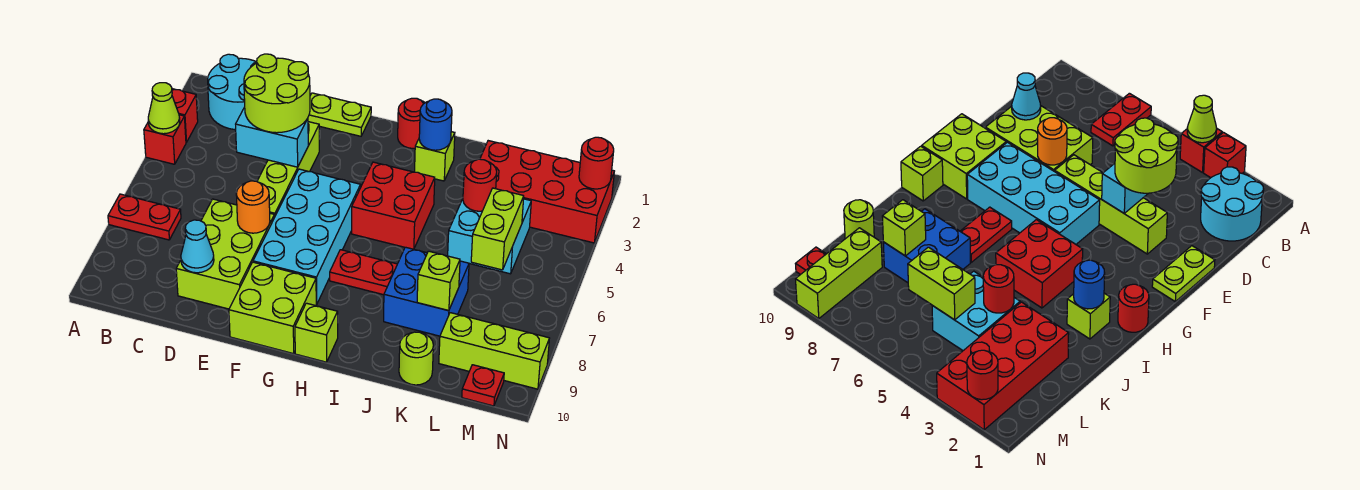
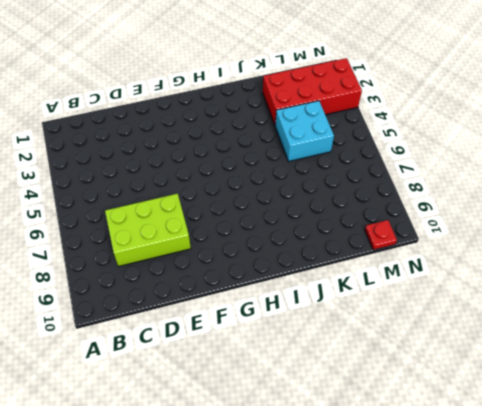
lime brick C7:E8 level 1 -> lime brick D7:E9 level 1
none -> red brick A3 level 1
none -> red brick A4 level 1
none -> red plate A7:B7 level 1
none -> cyan round brick B1:C2 level 1

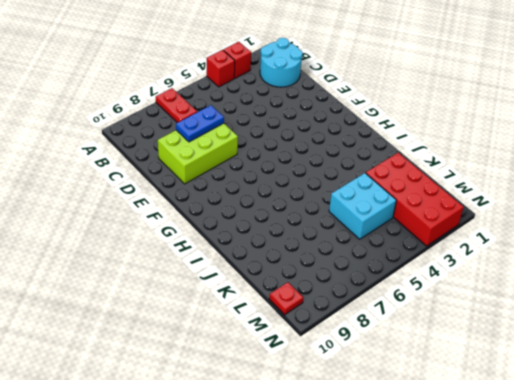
blue plate D7:D8 level 2 -> none
none -> lime plate E1:F1 level 1
none -> lime brick E3:E6 level 1
none -> cyan brick F5:G8 level 1
none -> lime brick F9:G10 level 1

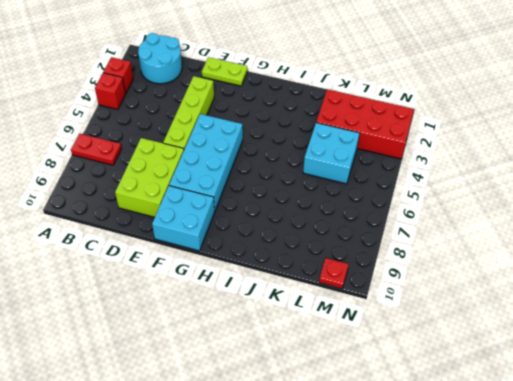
cyan brick F9:G10 level 1 -> lime brick F9:G10 level 1
none -> red round brick H1 level 1
none -> red brick H4:I5 level 1
none -> red plate H7:I7 level 1
none -> lime brick H10 level 1

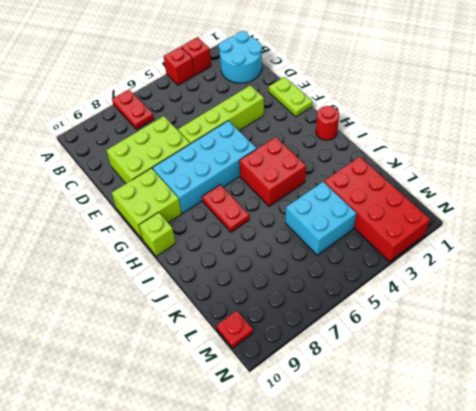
none -> lime brick I2 level 1
none -> blue brick J7:K8 level 1
none -> lime round brick K10 level 1
none -> lime brick L9:N9 level 1

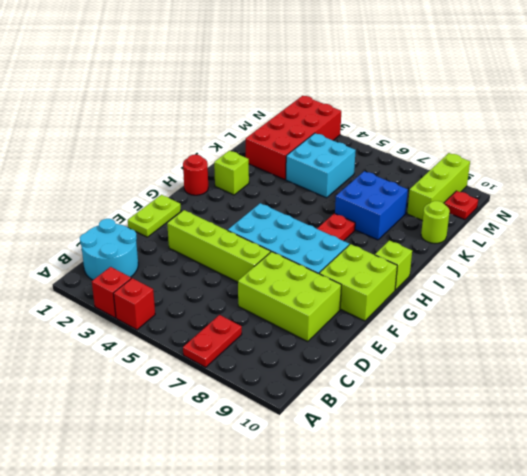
none -> red brick H4:I5 level 1
none -> lime cone A4 level 2
none -> cyan brick D4:E4 level 2
none -> cyan cone D9 level 2

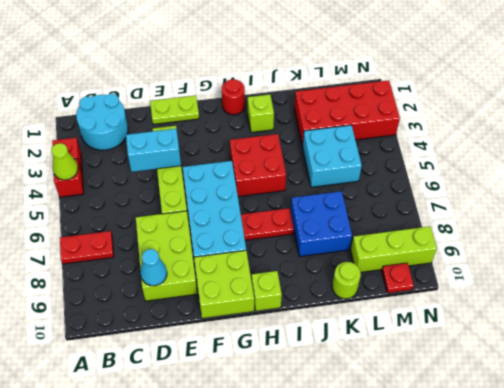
none -> orange round brick E7 level 2
none -> blue round brick I2 level 2
none -> red round brick K4 level 2
none -> lime brick K8 level 2

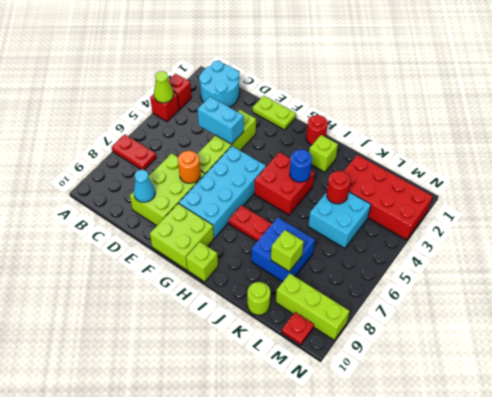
blue round brick I4 level 2 -> blue round brick I2 level 2
none -> lime brick L5:L6 level 2
none -> red round brick N2 level 2
none -> lime round brick D3:E4 level 3

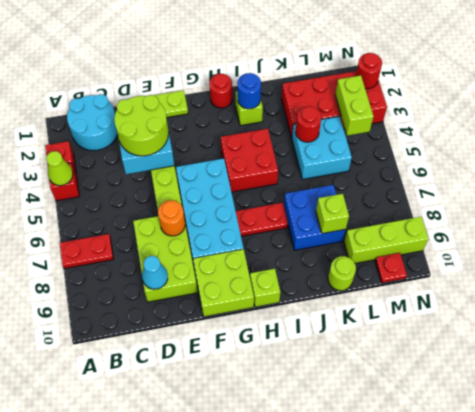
lime brick M3:M4 level 2 -> lime brick L5:L6 level 2

